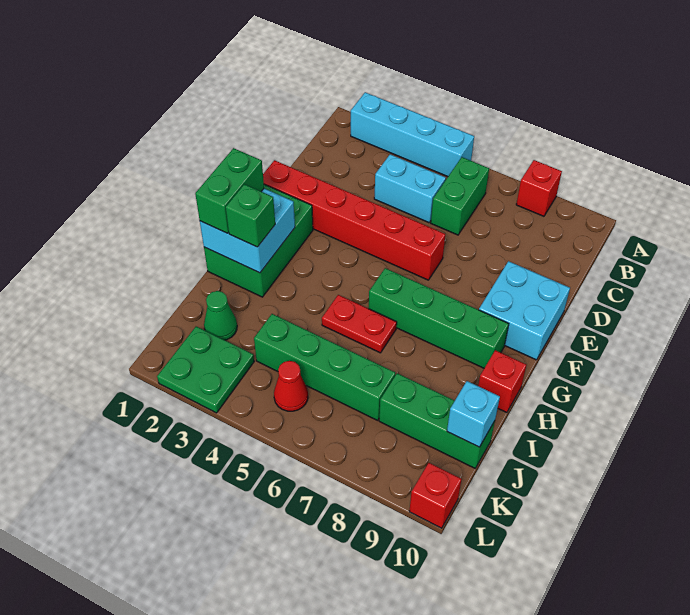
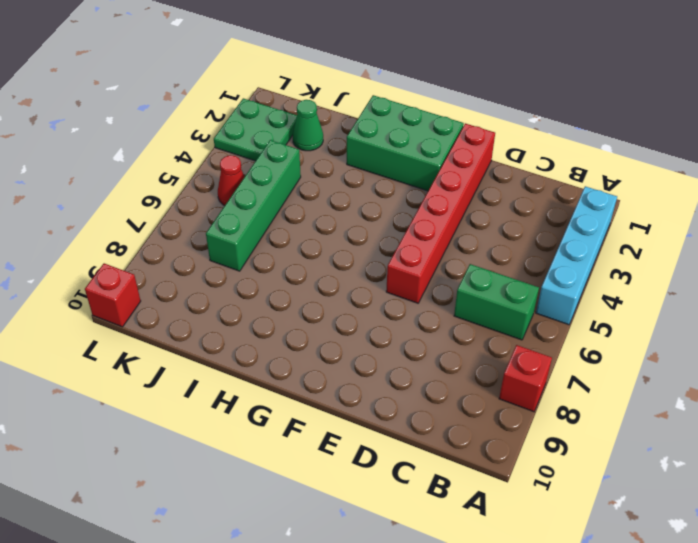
none -> cyan brick C4:C5 level 1
none -> cyan brick E9:F10 level 1
none -> green brick G6:G9 level 1

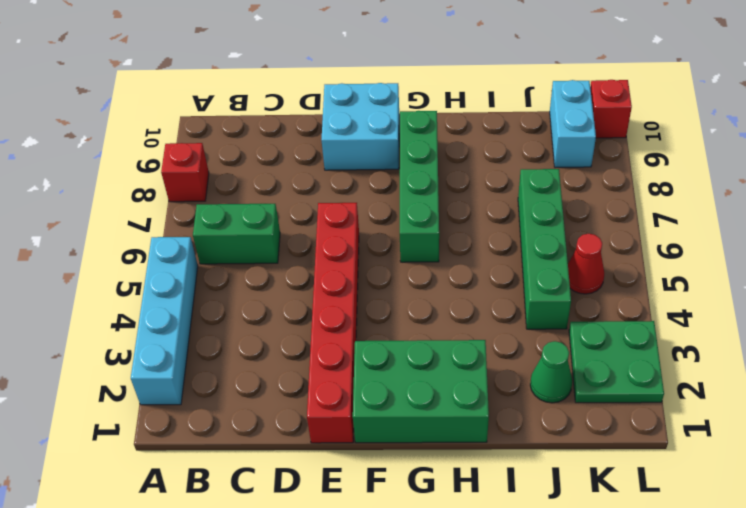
cyan brick K9:K10 level 1 -> cyan brick C4:C5 level 1
none -> red plate H5:H6 level 1
none -> red brick H10 level 1
none -> green brick J8:J10 level 1

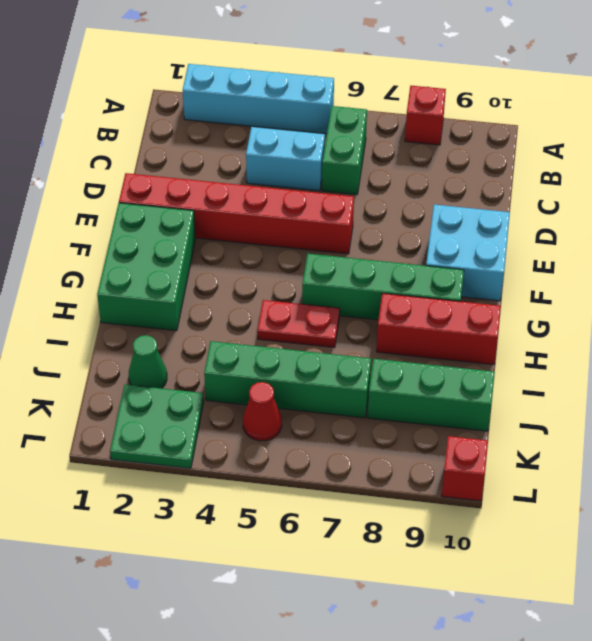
red brick H8:H10 level 1 -> red brick H10 level 1
none -> cyan brick G1:H2 level 2
none -> cyan brick J10 level 2
none -> green brick G1:H1 level 3

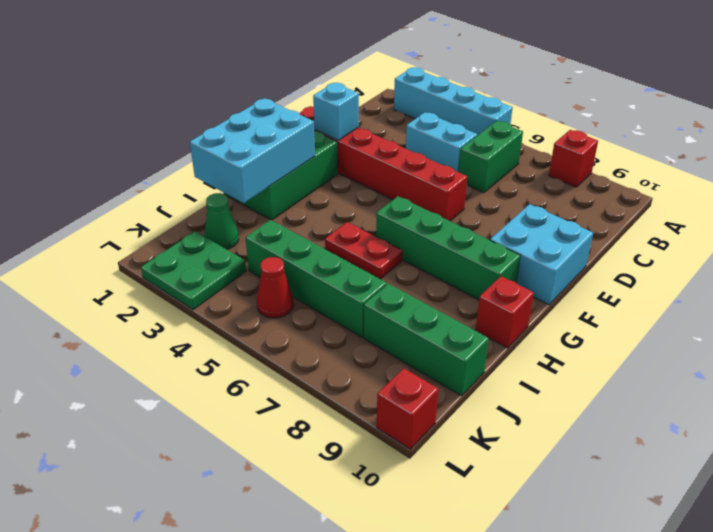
cyan brick E2 level 2 -> cyan brick J10 level 2
cyan brick G1:I2 level 2 -> cyan brick G1:H2 level 2
none -> green brick G1:H1 level 3
none -> green brick H2 level 3

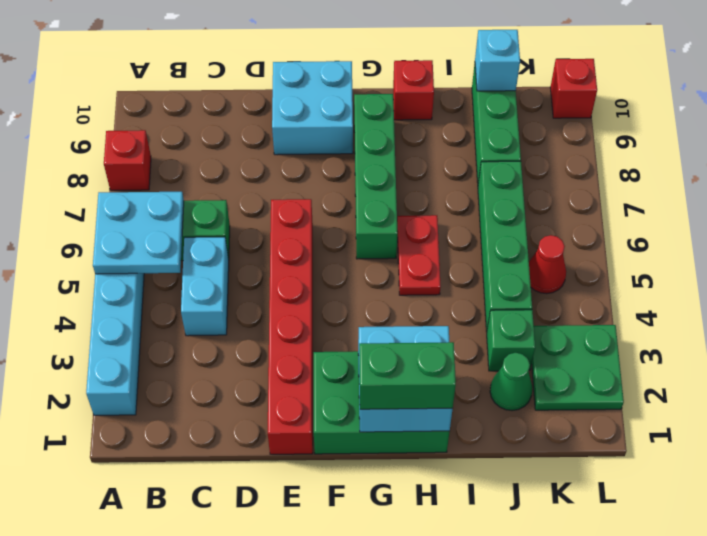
cyan plate A5:B6 level 2 -> none
green brick J3 level 1 -> green brick H2 level 3

